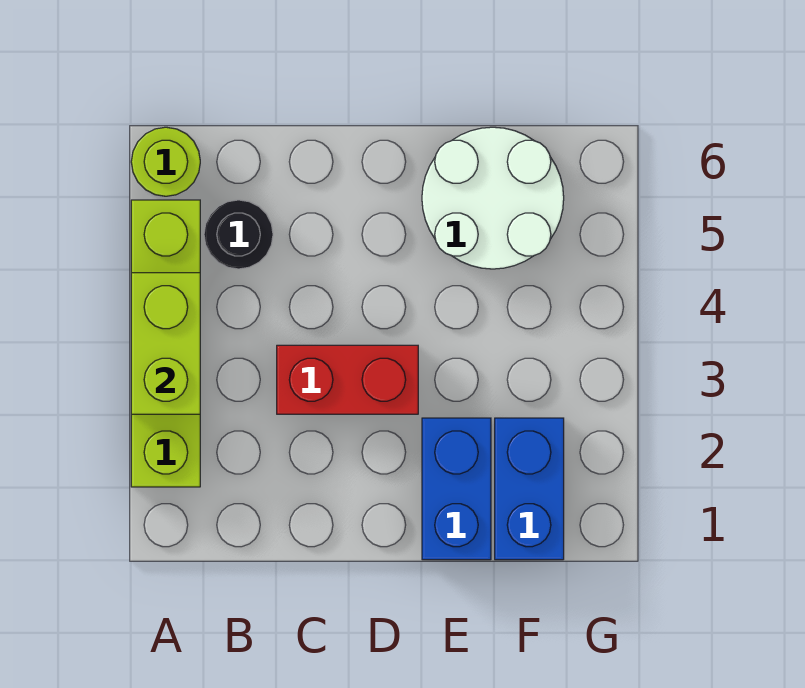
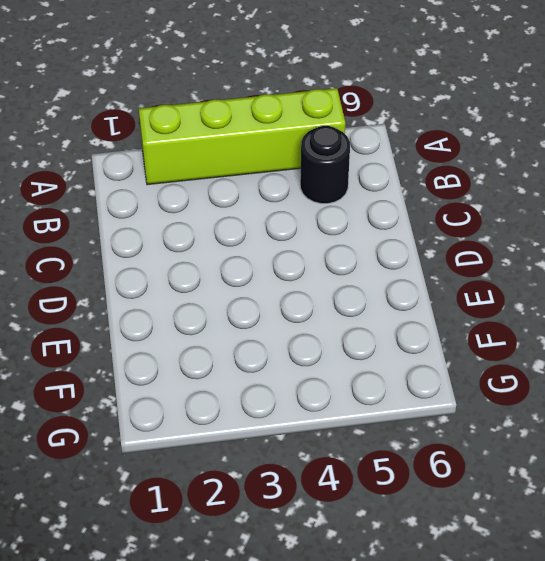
none -> lime round brick A6 level 1
none -> red brick C3:D3 level 1

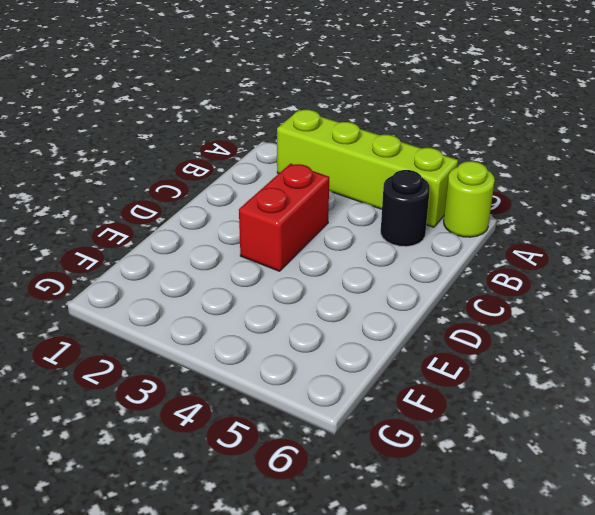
none -> blue brick E1:E2 level 1
none -> white round brick E5:F6 level 1

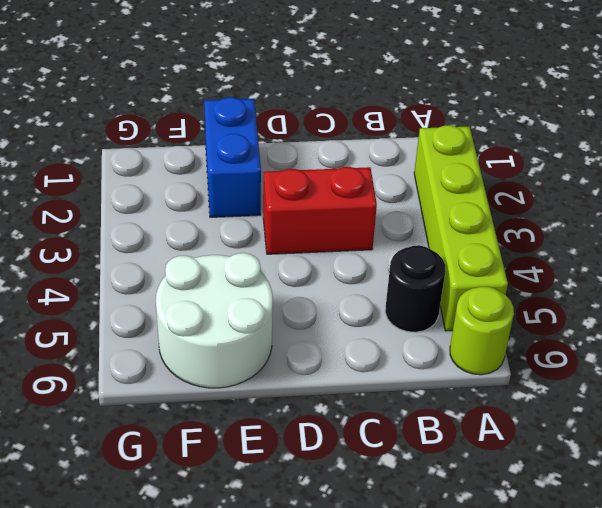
none -> blue brick F1:F2 level 1
none -> lime brick A3:A4 level 2

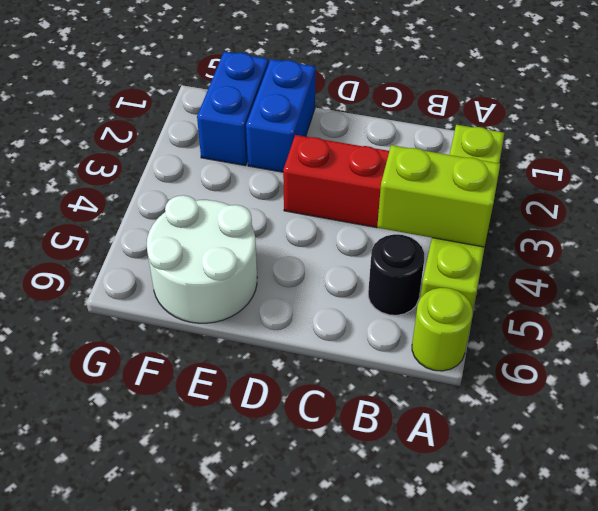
lime brick A4:B4 level 2 -> lime brick A3:A4 level 2

